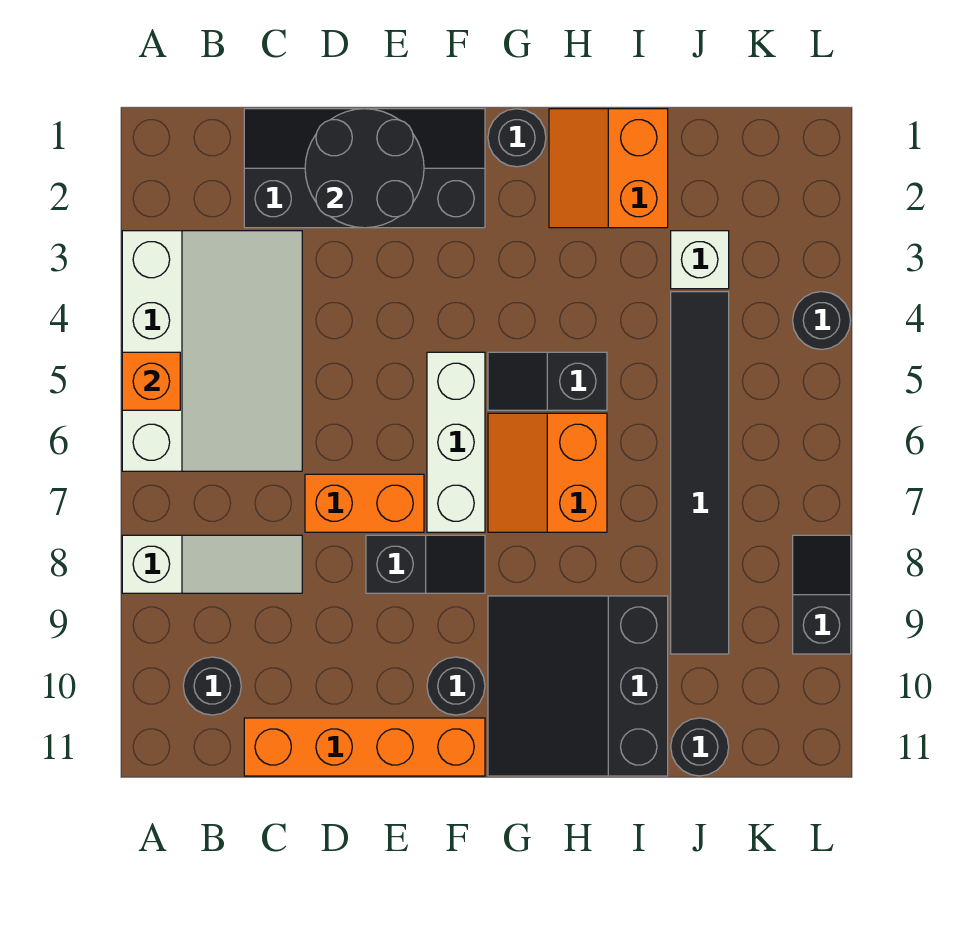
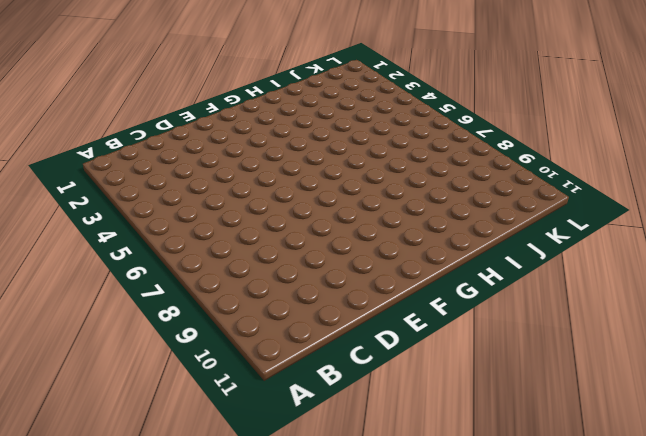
none -> white slope A3:C6 level 1 top A
none -> white slope A8:C8 level 1 top A
none -> black round brick B10 level 1

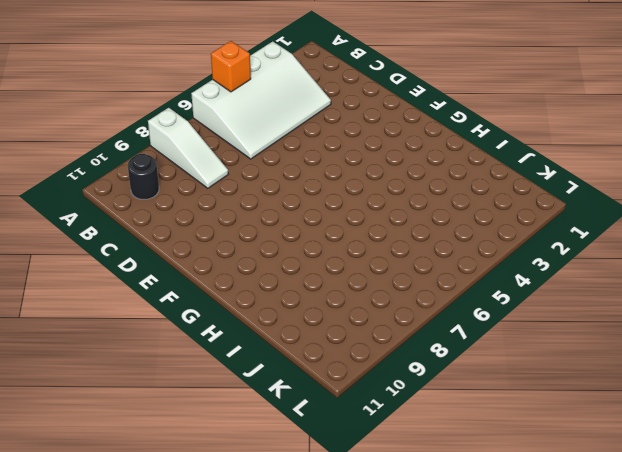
none -> black slope C1:F2 level 1 top 2
none -> orange brick C11:F11 level 1
none -> orange brick D7:E7 level 1

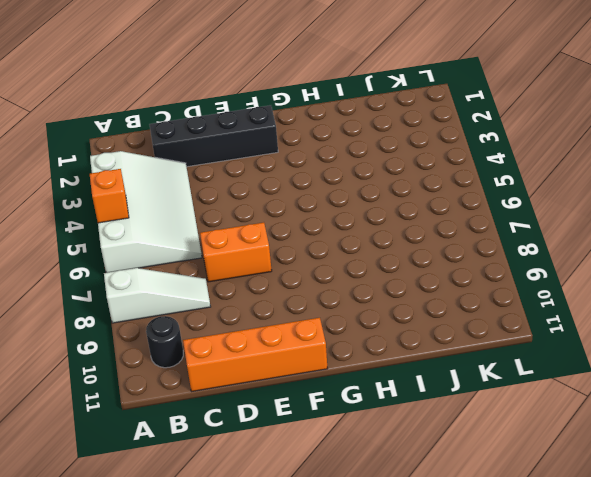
none -> black slope E8:F8 level 1 top E
none -> white brick F5:F7 level 1
none -> black round brick F10 level 1

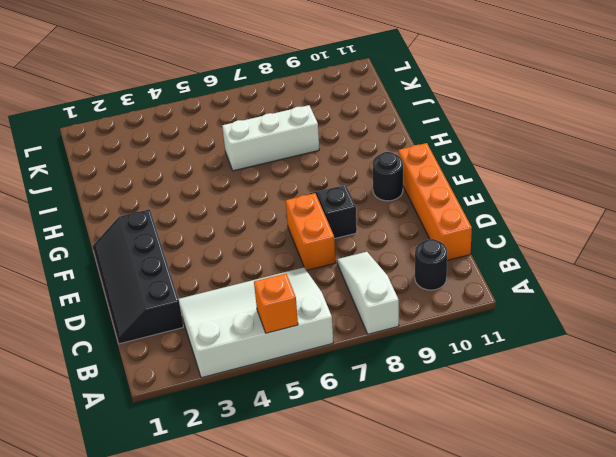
white brick I6:I8 level 1 -> white brick F5:F7 level 1
none -> black round brick G1 level 1
none -> black slope G5:H5 level 1 top H
none -> orange slope G6:H7 level 1 top H

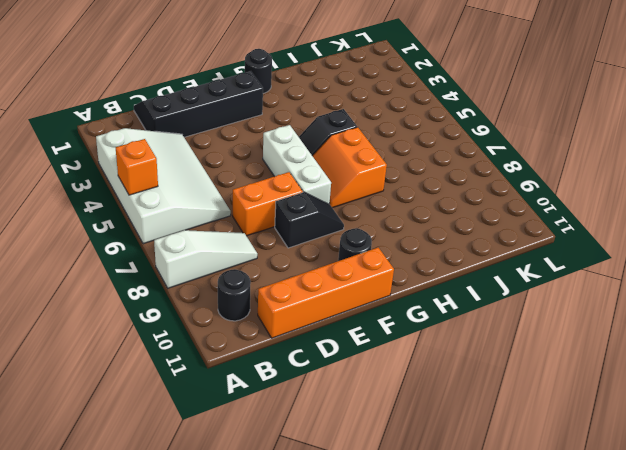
none -> black slope G9:I11 level 1 top I
none -> orange slope H1:I2 level 1 top I
none -> white brick J3 level 1

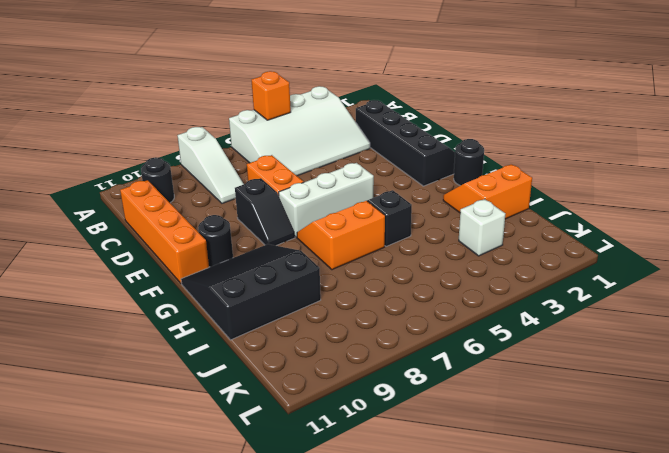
none -> black tile J4:J9 level 1
none -> black round brick J11 level 1
none -> black round brick L4 level 1

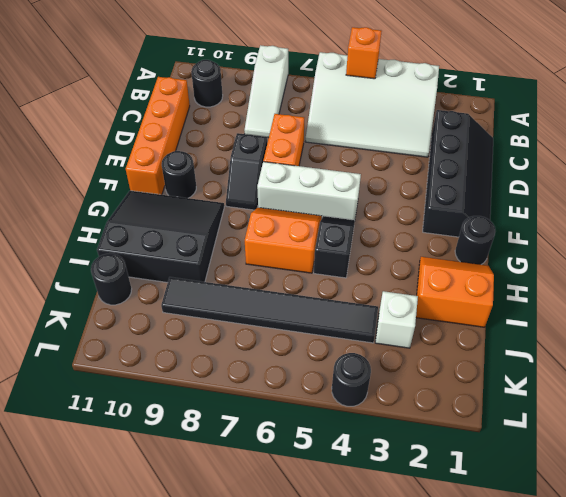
none -> black slope L8:L9 level 1 top 9
none -> black round brick D1:E2 level 2

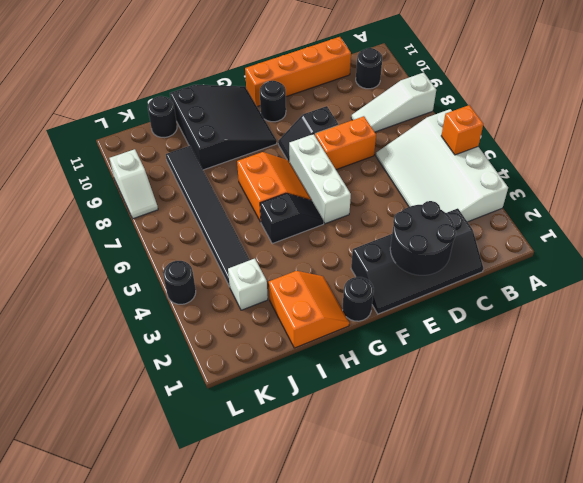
white slope L8:L9 level 1 top 9 -> black slope L8:L9 level 1 top 9

